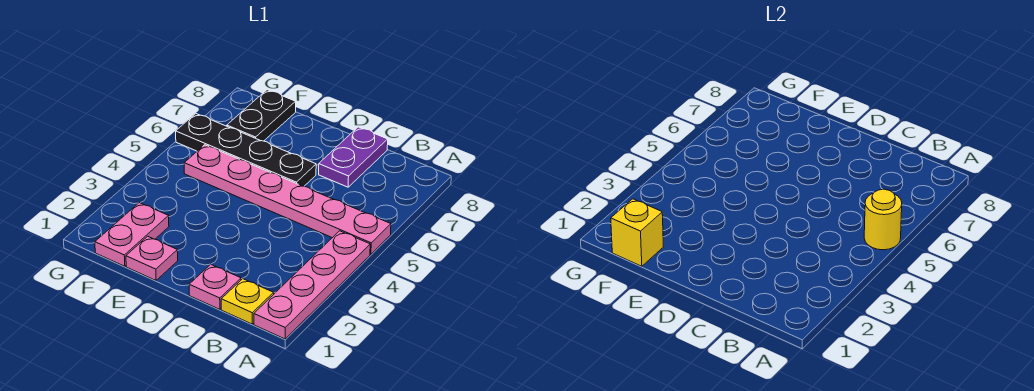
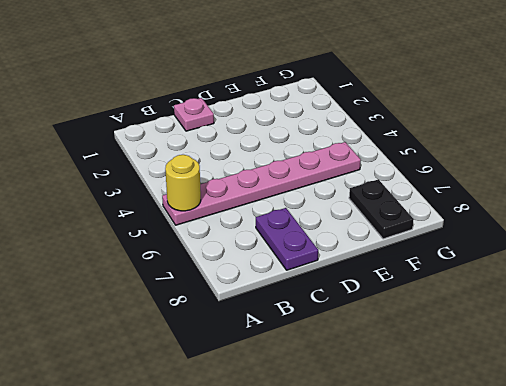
none -> pink plate A1:A4 level 1
none -> yellow plate B1 level 1

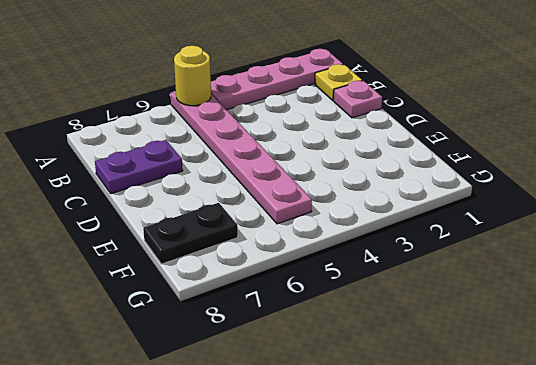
none -> black plate D6:G6 level 1
none -> pink plate E1 level 1

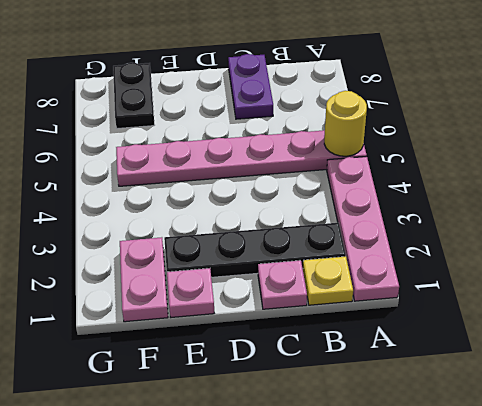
black plate B2:E2 level 1 -> black plate D6:G6 level 1
none -> yellow brick F1 level 2

